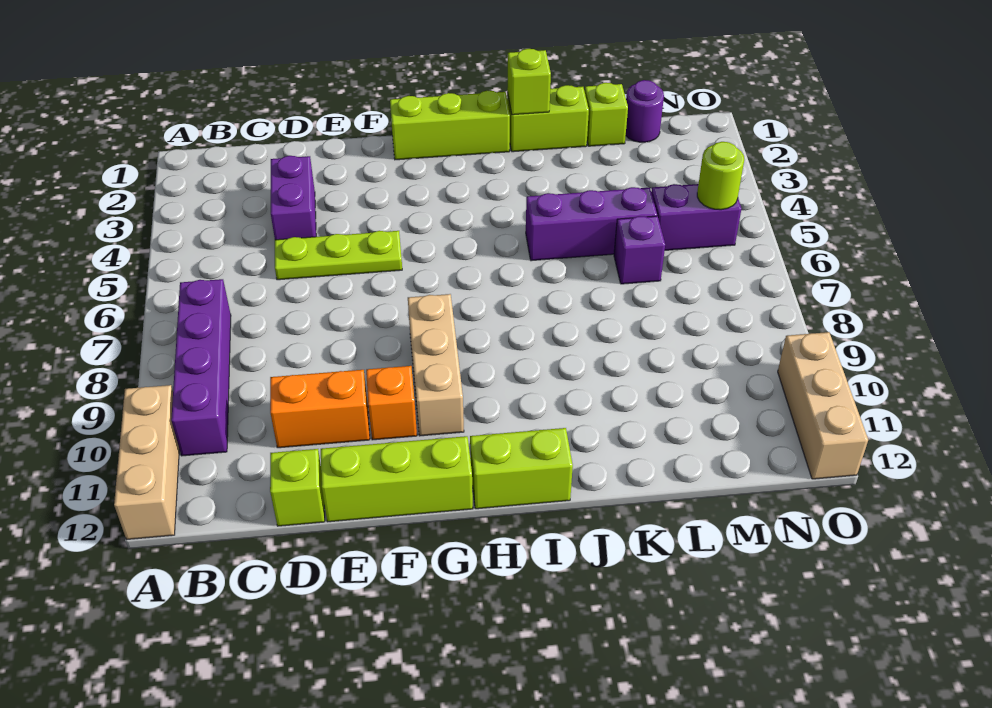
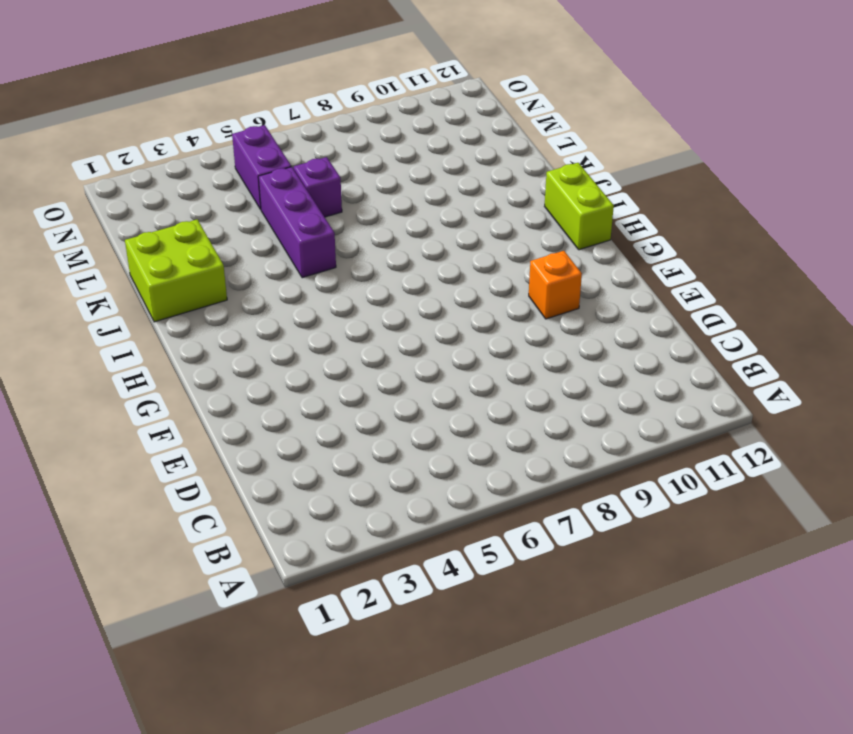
lime brick J1:K2 level 1 -> lime brick J1:K1 level 1
none -> tan brick A10:A12 level 1
none -> purple brick B7:B10 level 1
none -> purple brick D3:D4 level 1

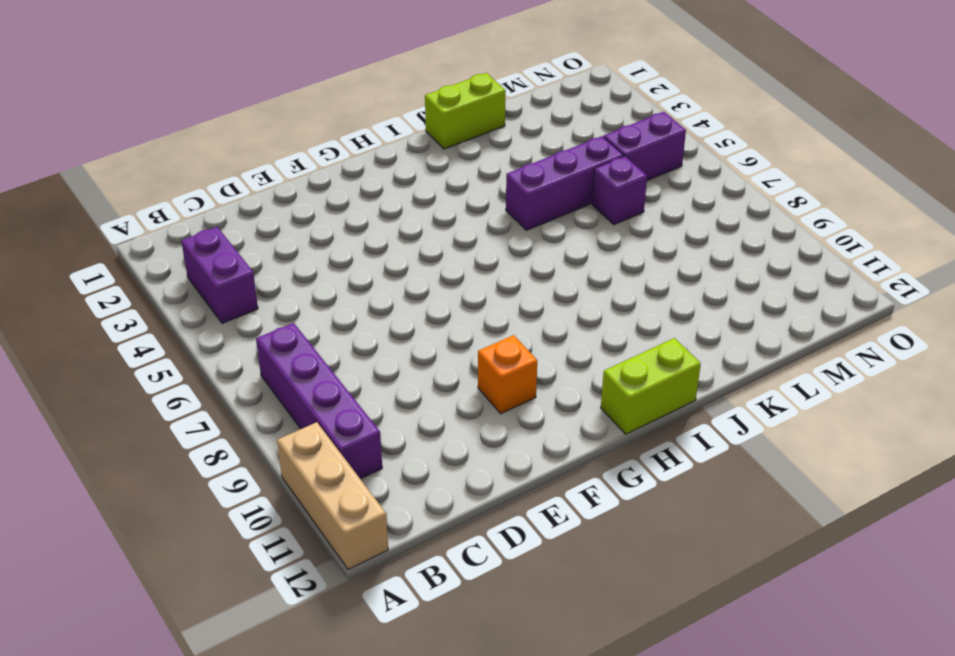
purple brick B3:B4 level 1 -> purple brick D3:D4 level 1
none -> lime plate D5:F5 level 1
none -> orange brick D10:E10 level 1
none -> lime brick D12 level 1

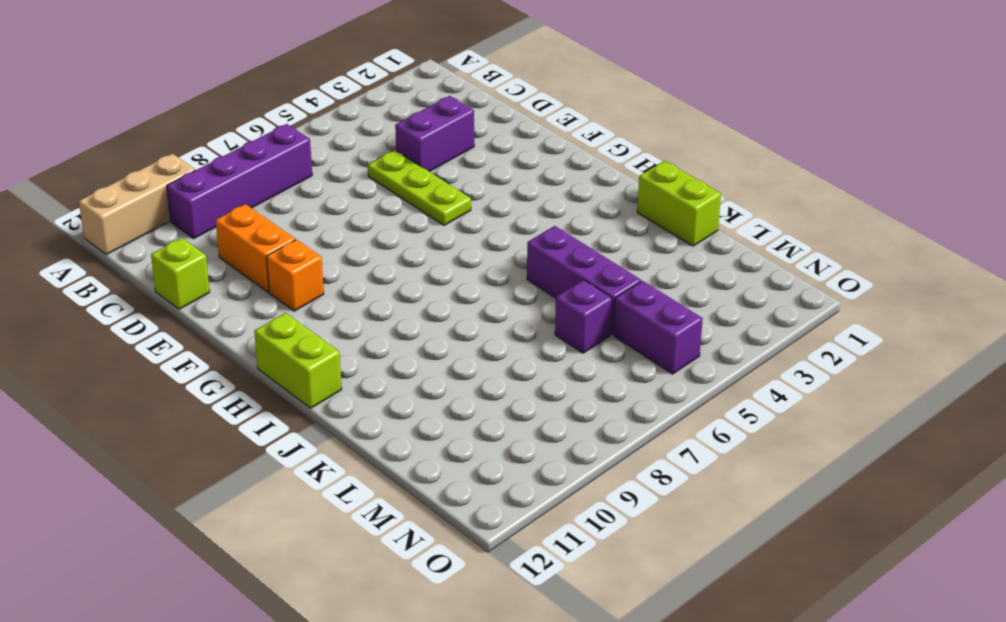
none -> lime brick E12:G12 level 1
none -> lime brick G1:I1 level 1
none -> tan brick G8:G10 level 1

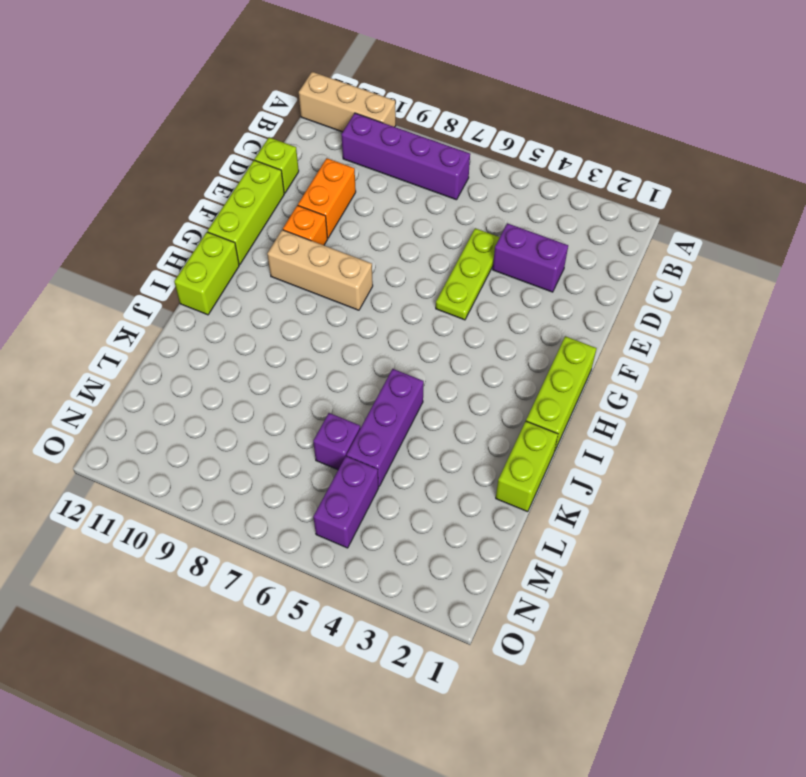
none -> lime brick L1 level 1
none -> purple round brick M1 level 1
none -> tan brick O10:O12 level 1

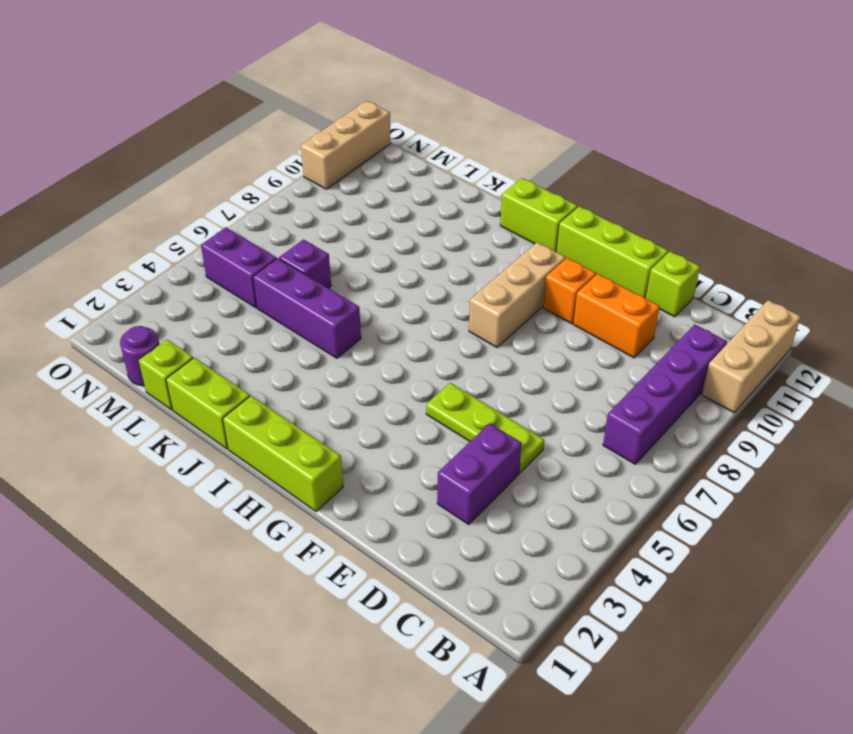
none -> lime brick J1 level 2
none -> lime round brick N5 level 2

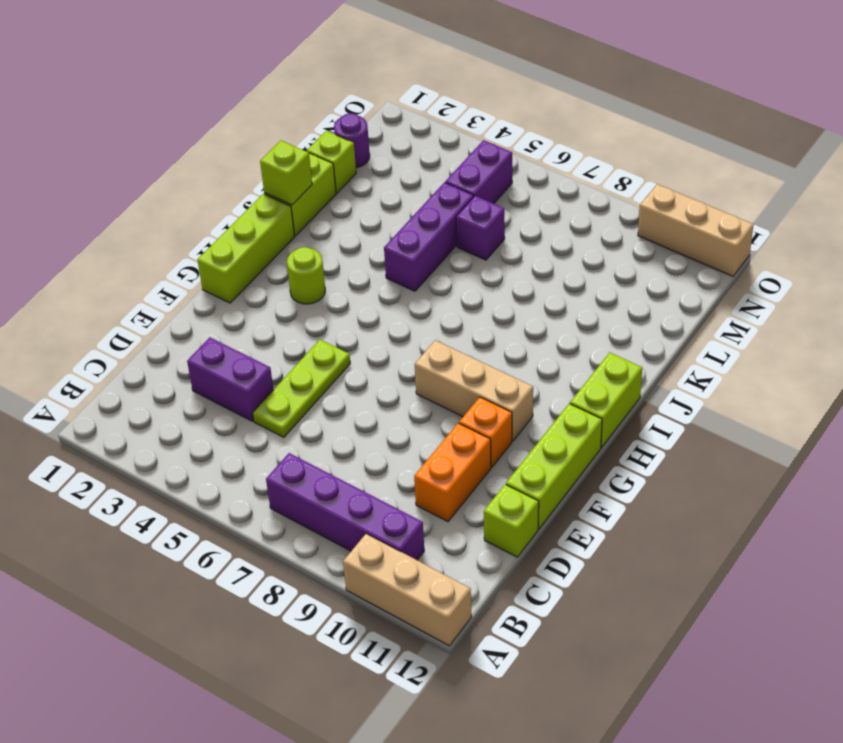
lime round brick H3 level 1 -> lime round brick N5 level 2

